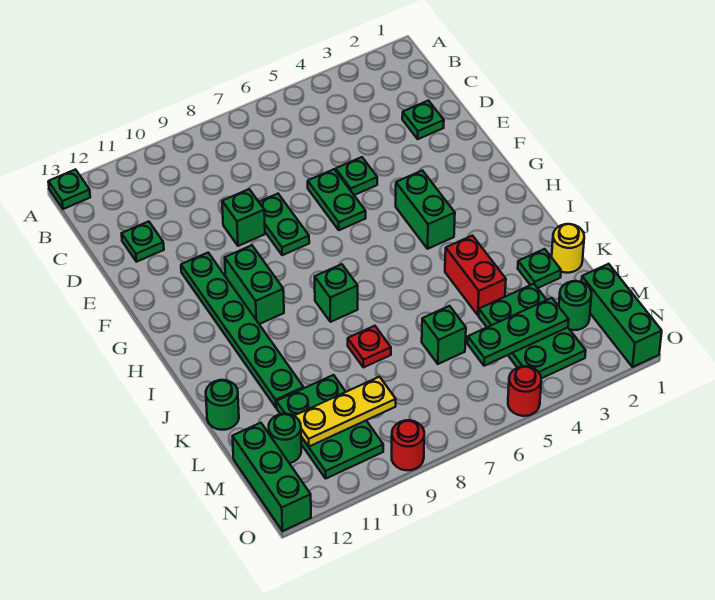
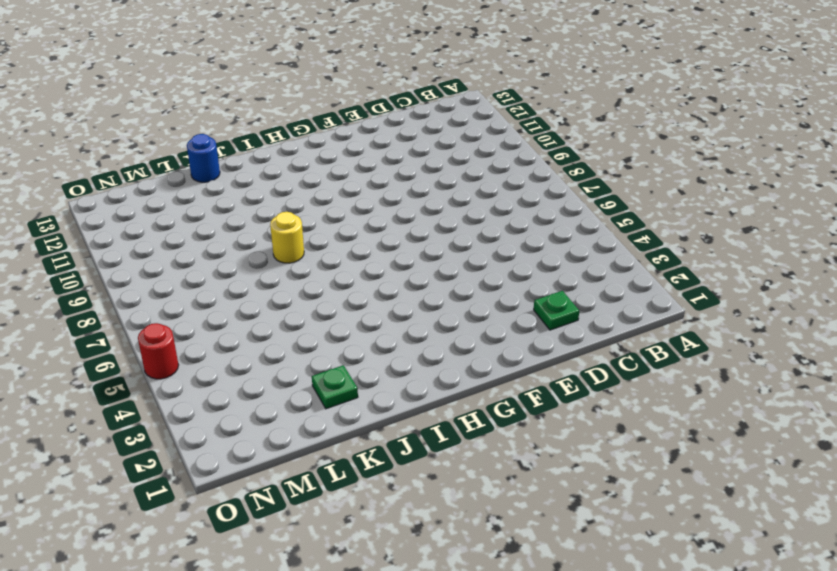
yellow round brick J8 level 1 -> yellow round brick K1 level 1
blue round brick K13 level 1 -> green round brick K13 level 1
none -> green plate A13 level 1
none -> green plate D12 level 1
none -> green plate E5 level 1

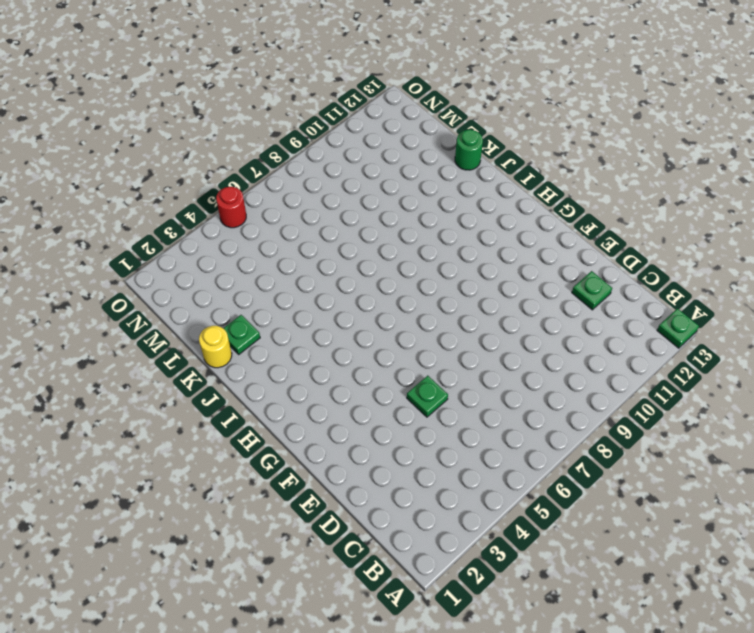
none -> green plate D2 level 1
none -> green plate E6:F6 level 1
none -> green plate E8:F8 level 1

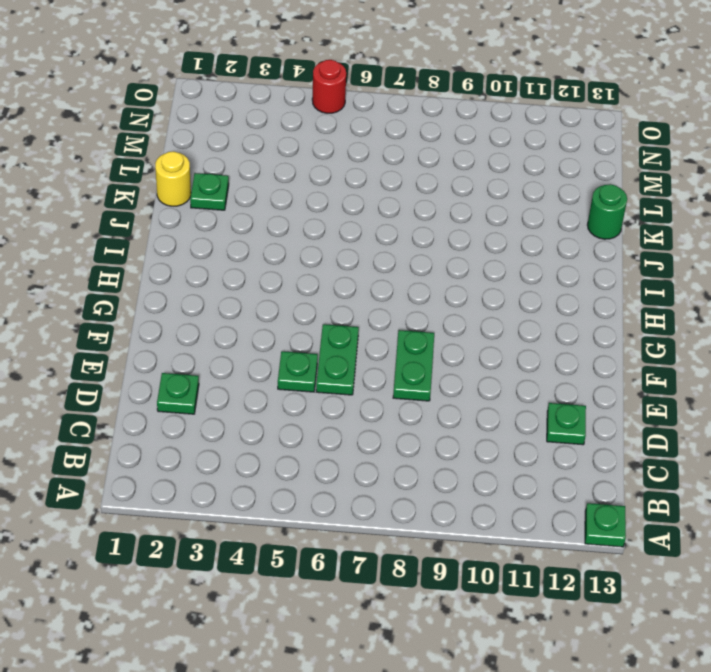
none -> green brick E9 level 1
none -> green plate F11:K11 level 1
none -> green brick G4:H4 level 1

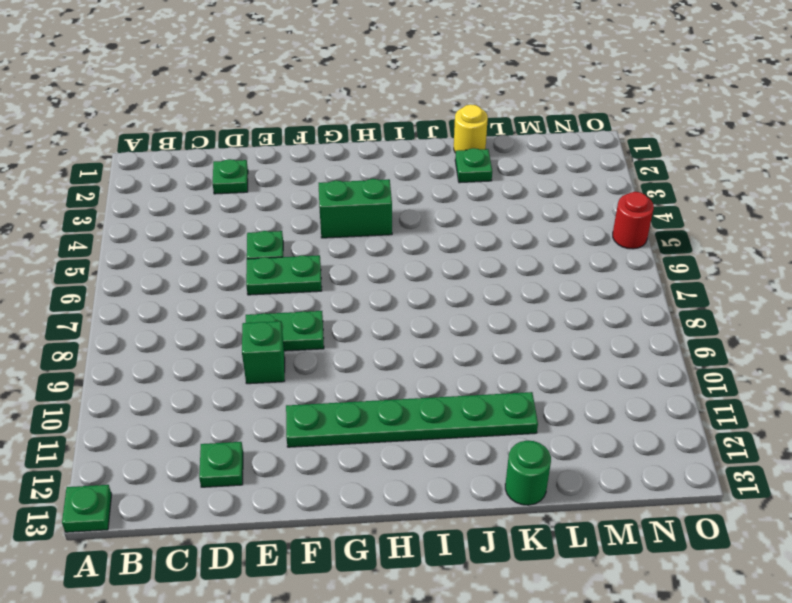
none -> green brick G10:H10 level 1
none -> green brick I8 level 1
none -> red brick J4:K4 level 1

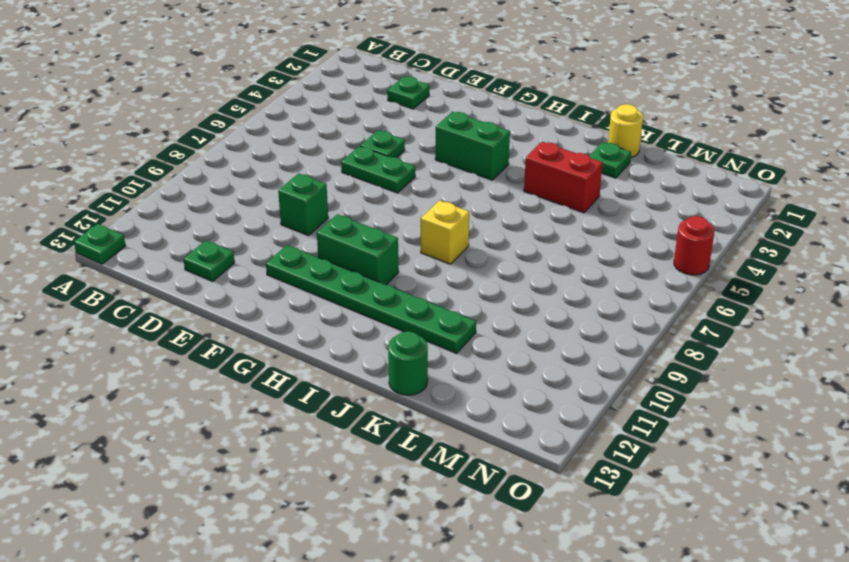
yellow brick I8 level 1 -> green brick I8 level 1
none -> green plate E8:F8 level 1
none -> red plate K8 level 1
none -> green plate L3:N4 level 1

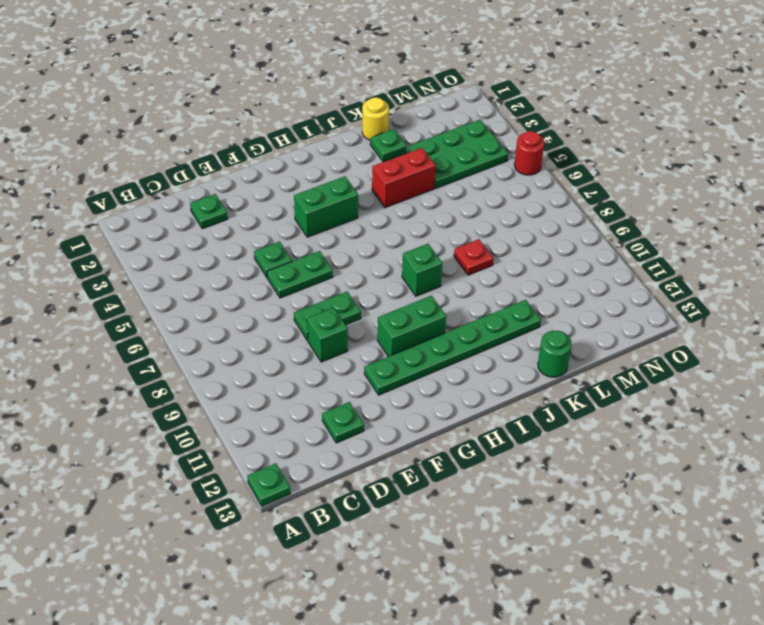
none -> green brick L6 level 1
none -> green plate L10:N11 level 1
none -> green brick M1:O1 level 1

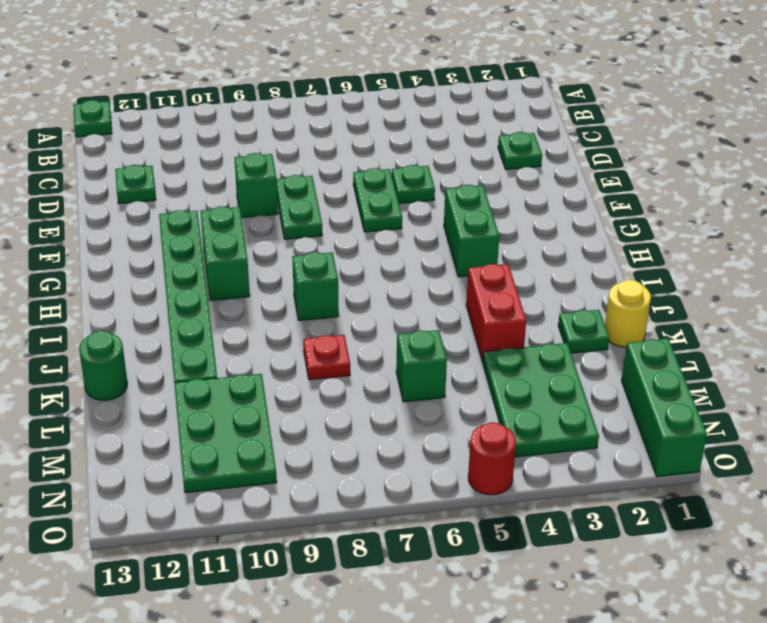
none -> green round brick M2 level 1
none -> green round brick M12 level 1
none -> green brick M13:O13 level 1

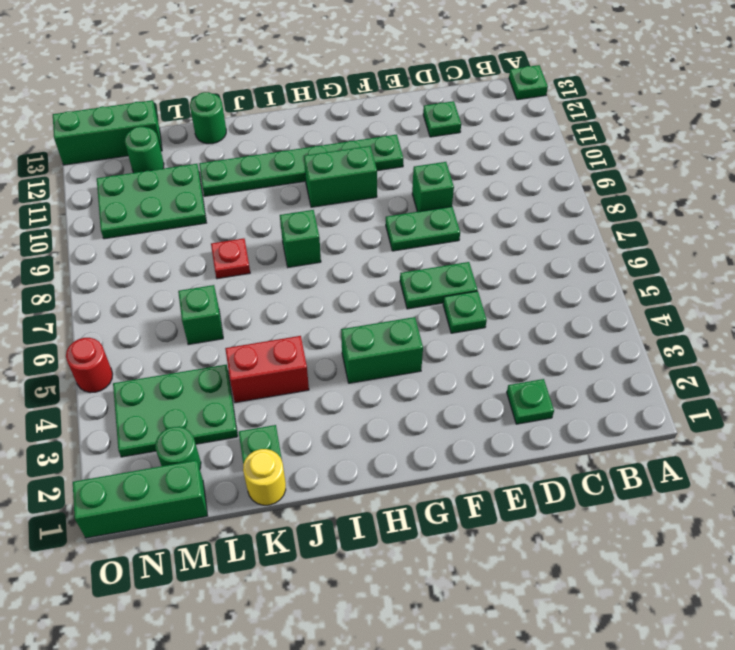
none -> red round brick O9 level 1
none -> green plate M3:M5 level 2
none -> yellow plate M9:M11 level 2

